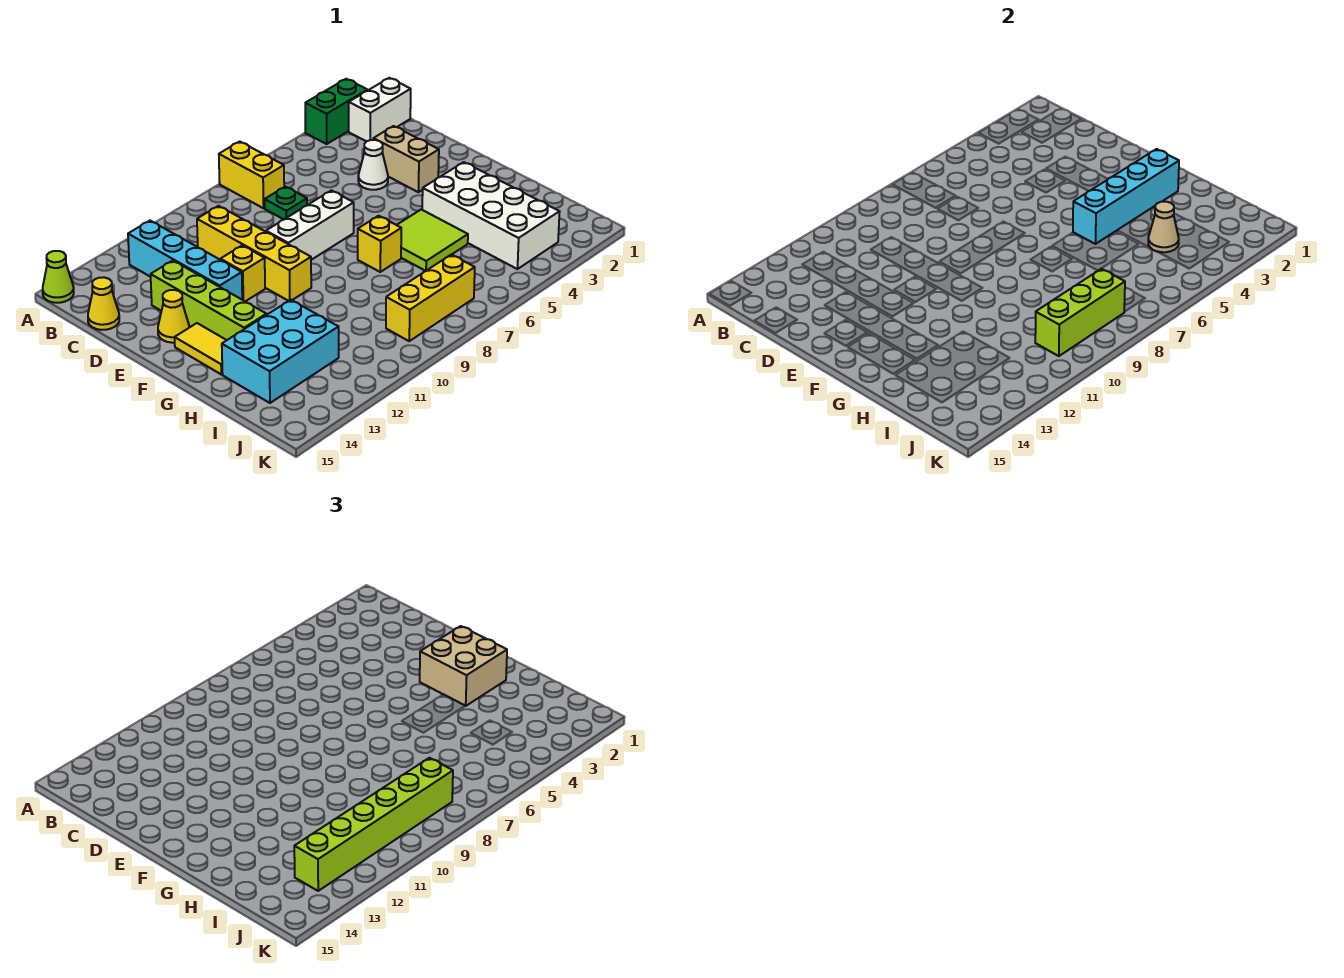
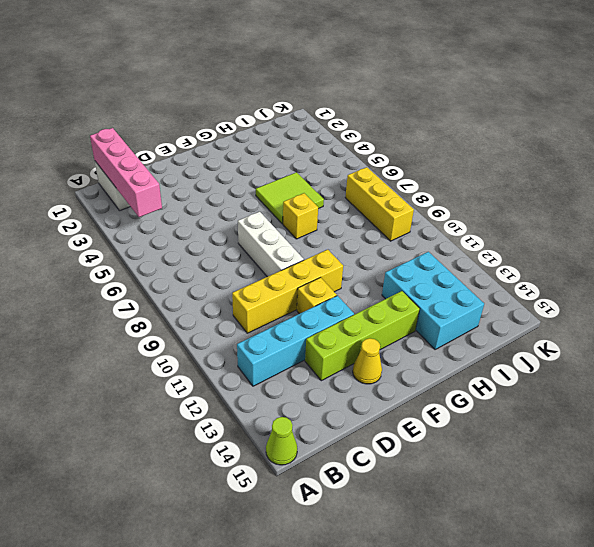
pink brick B1:B4 level 2 -> none
none -> green brick A2:A3 level 1
none -> yellow brick A7:B7 level 1
none -> green plate C7 level 1

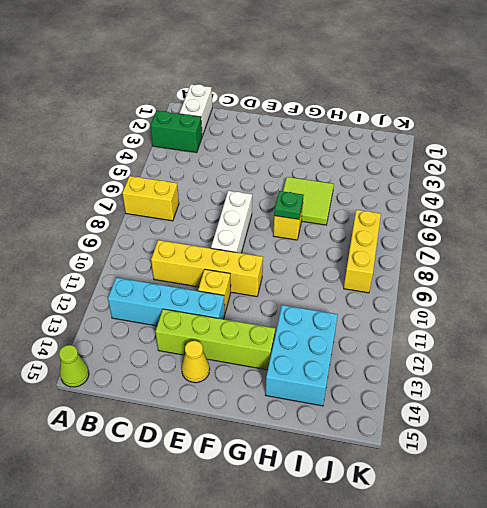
green brick A3:B3 level 1 -> green brick A2:A3 level 1
green plate G7 level 2 -> green plate C7 level 1
none -> yellow cone C15 level 1
none -> tan brick D3:E3 level 1
none -> white cone D4 level 1

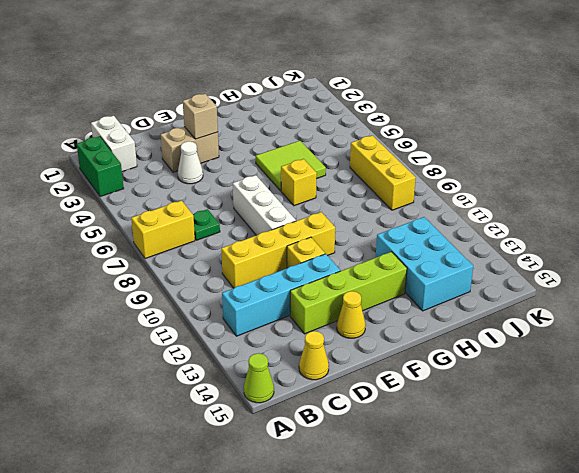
tan brick E3 level 2 -> none
none -> yellow tile F14:G14 level 1
none -> white brick G3:J4 level 1
none -> cyan brick G2:G5 level 2

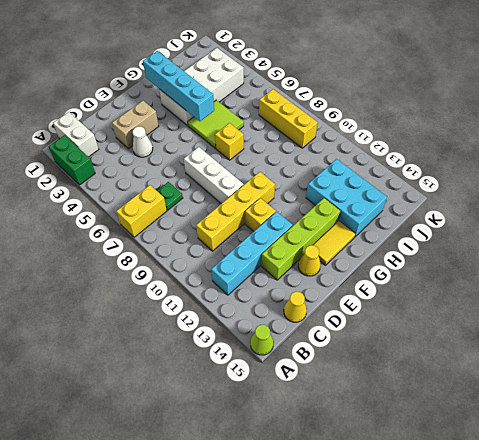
none -> tan cone I4 level 2
none -> lime brick J8:J10 level 2
none -> tan brick F2:G3 level 3

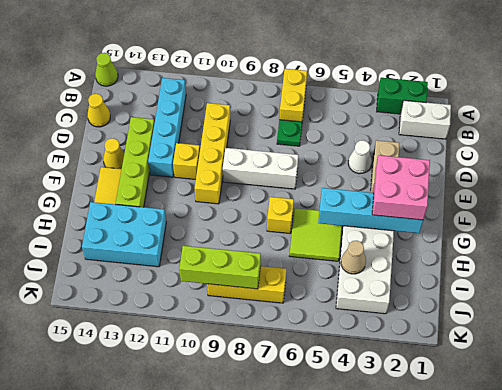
pink brick F2:G3 level 3 -> tan brick F2:G3 level 3
none -> lime brick J8:J13 level 3

